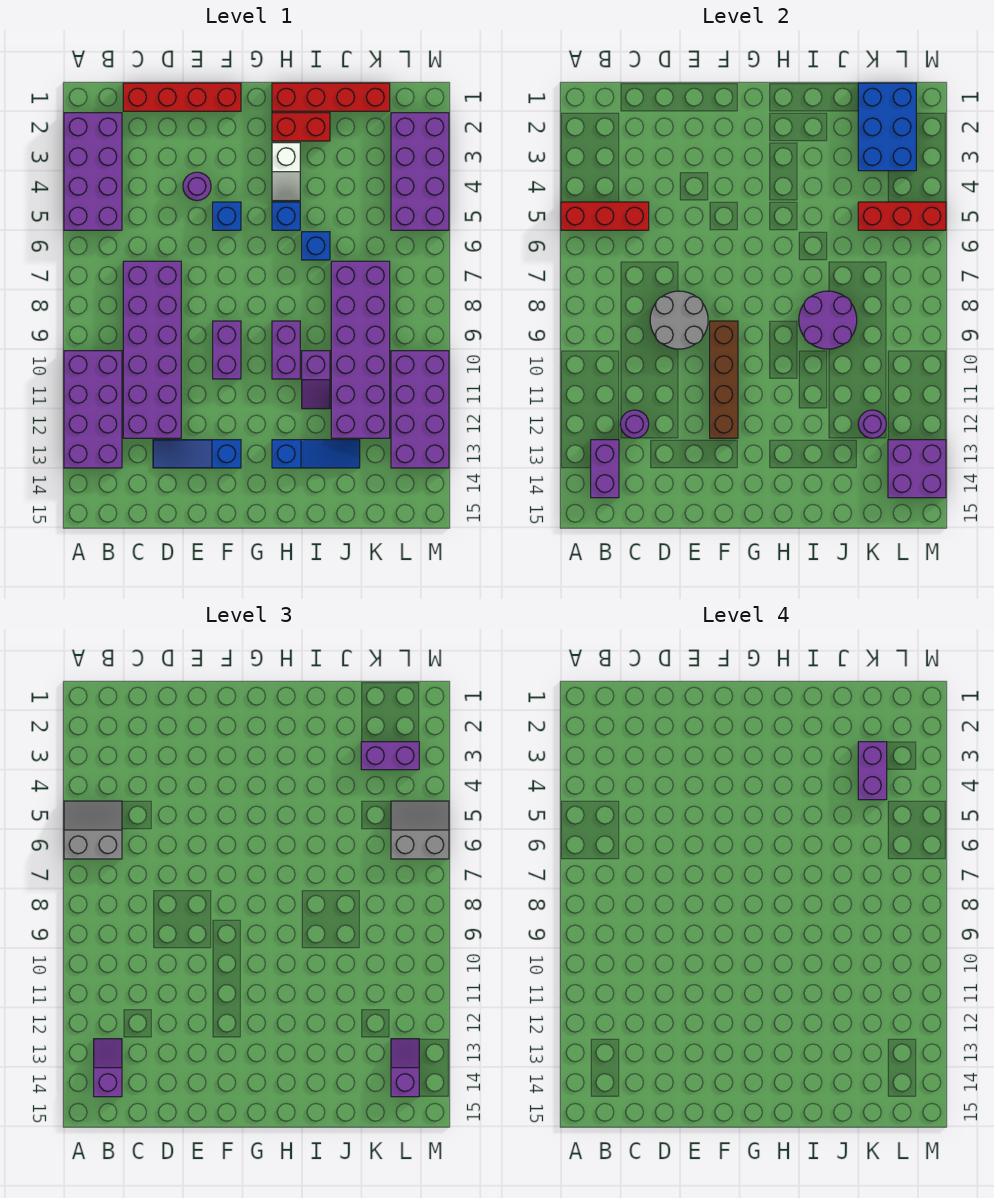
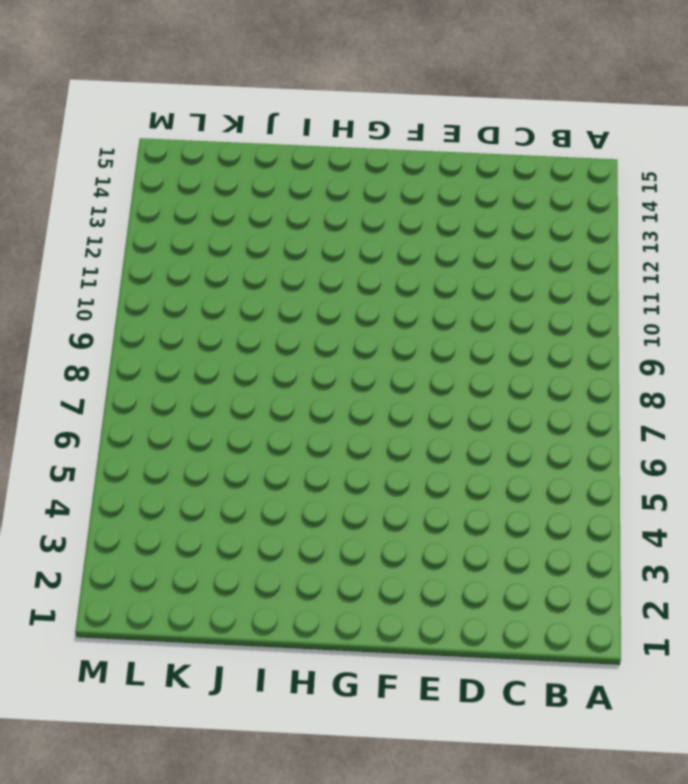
none -> purple brick A2:B5 level 1
none -> purple brick A10:B13 level 1
none -> red brick C1:F1 level 1
none -> purple brick C7:D12 level 1

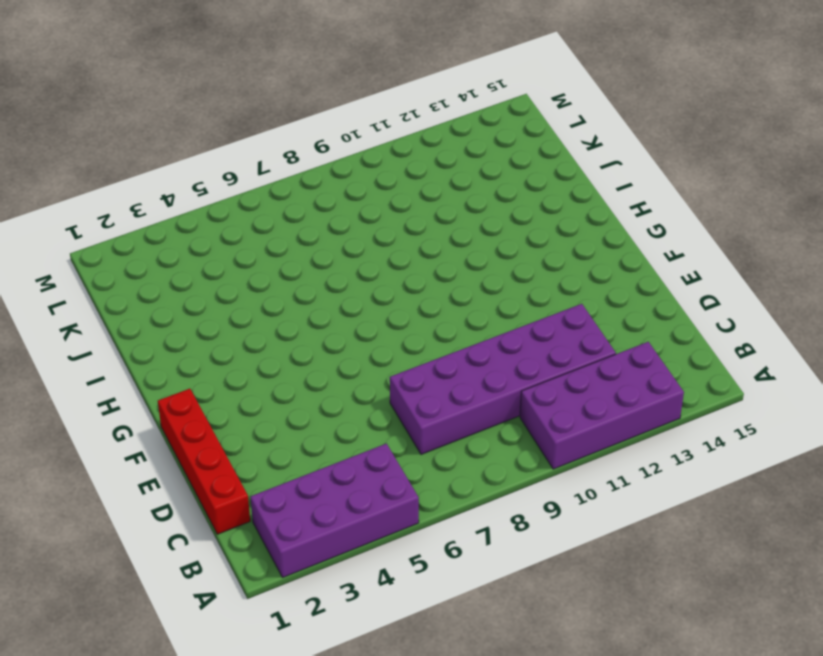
none -> blue slope D13:F13 level 1 top F
none -> purple round brick E4 level 1
none -> blue brick F5 level 1
none -> purple brick F9:F10 level 1

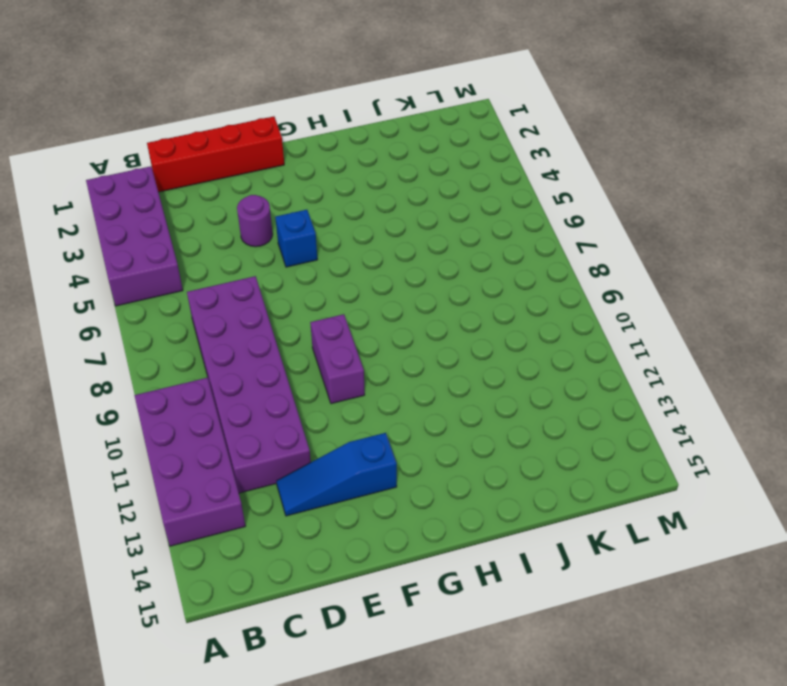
none -> red brick H1:K1 level 1
none -> red brick H2:I2 level 1
none -> white slope H3:H4 level 1 top 3
none -> blue brick H5 level 1

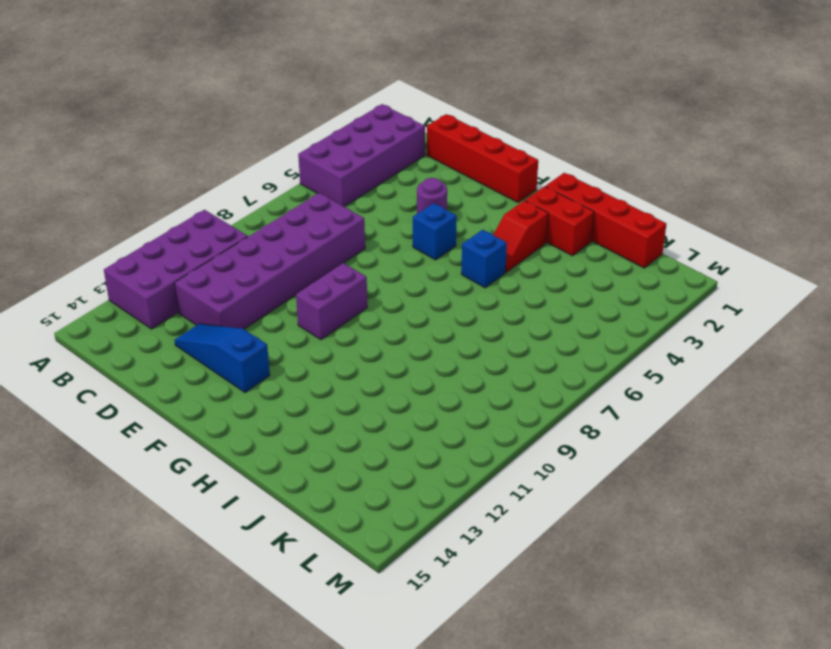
red slope H3:H4 level 1 top 3 -> white slope H3:H4 level 1 top 3
none -> purple brick H9:H10 level 1
none -> blue slope H13:J13 level 1 top H
none -> blue brick I6 level 1
none -> purple slope I10:I11 level 1 top 10

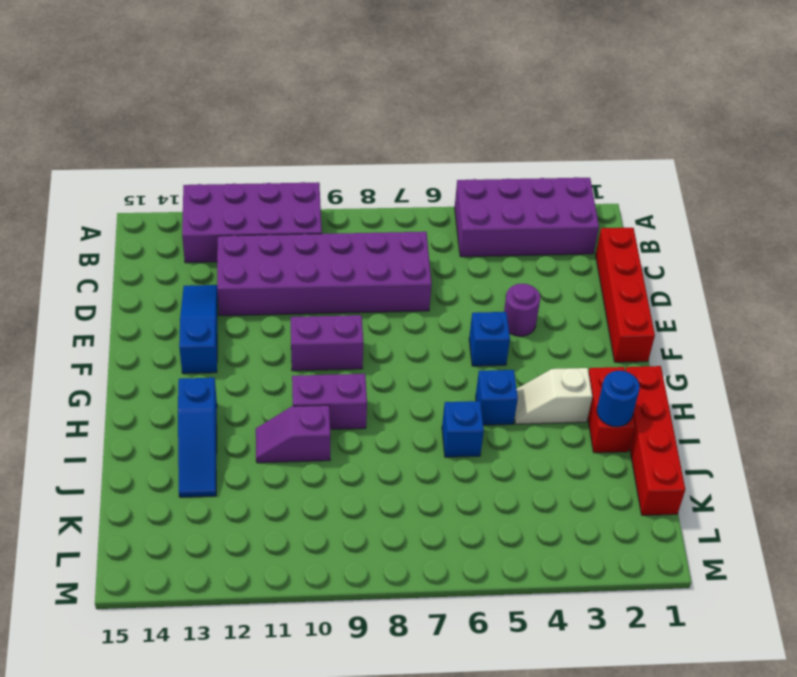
blue round brick I2 level 2 -> none
none -> purple brick J7:K12 level 1
none -> purple brick L2:M5 level 1
none -> purple brick L10:M13 level 1
none -> red brick A5:C5 level 2

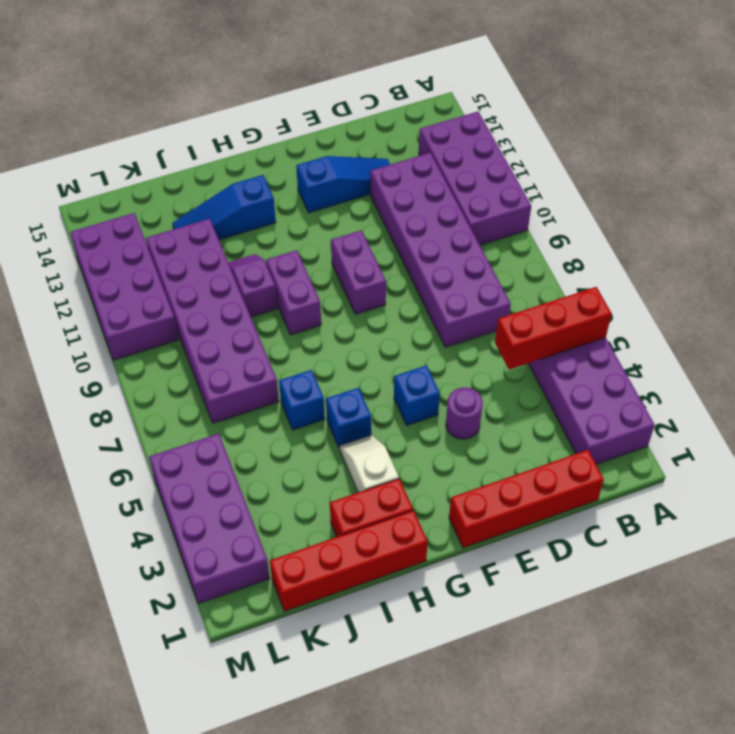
none -> purple brick B13:B14 level 2
none -> purple round brick C12 level 2
none -> grey round brick D8:E9 level 2
none -> brown brick F9:F12 level 2

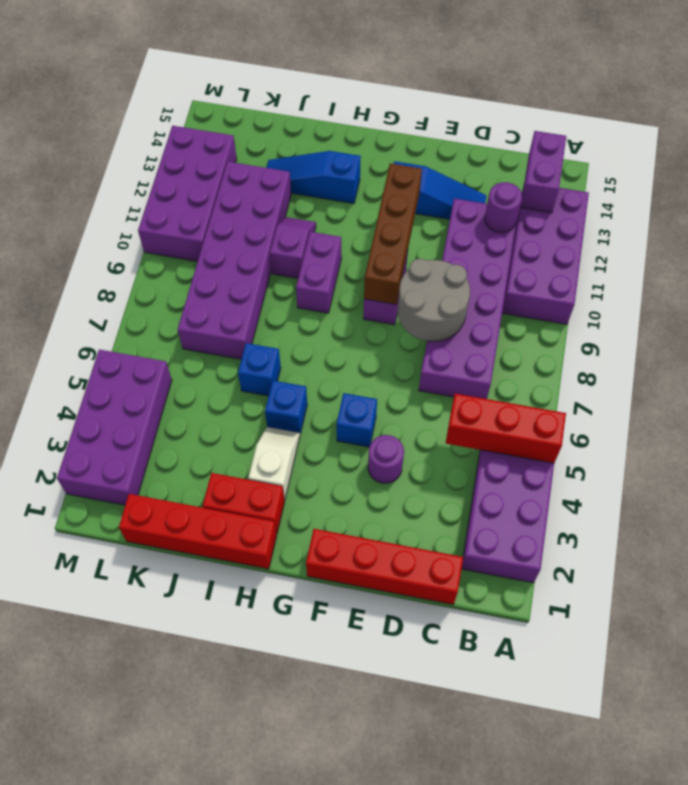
none -> purple round brick I8:J9 level 2
none -> blue brick K1:L3 level 2
none -> red brick K5:M5 level 2
none -> purple round brick K12 level 2

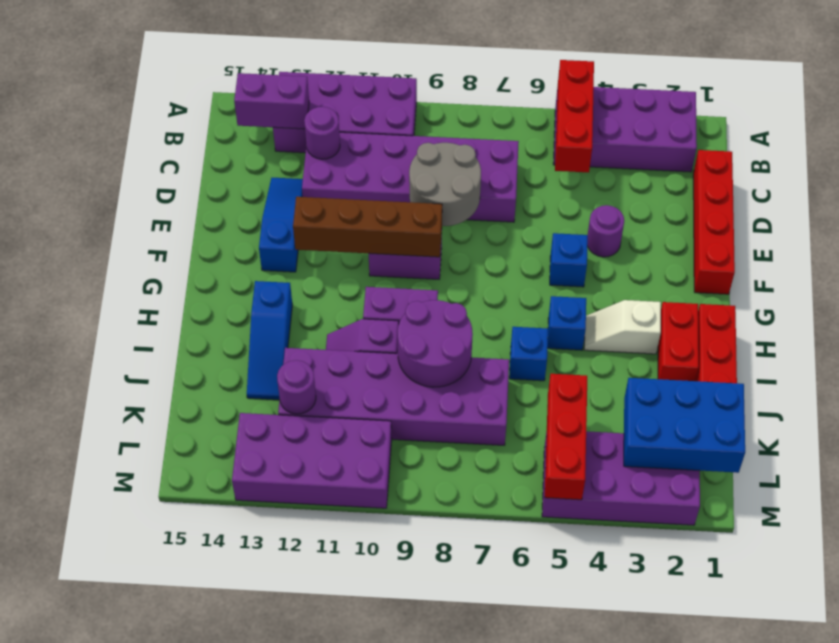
none -> purple brick L13:M14 level 2
none -> grey slope A5:B6 level 3 top 6
none -> purple slope B13:B14 level 3 top 14
none -> purple brick K3:L3 level 3

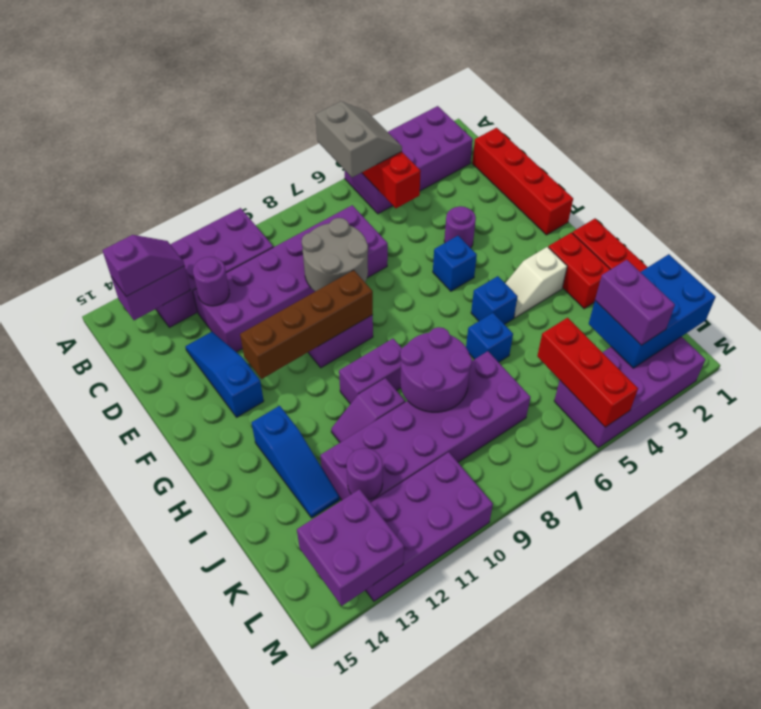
none -> grey slope L5:M6 level 3 top 6
none -> purple slope L13:L14 level 3 top 14
none -> purple brick K3:K4 level 4

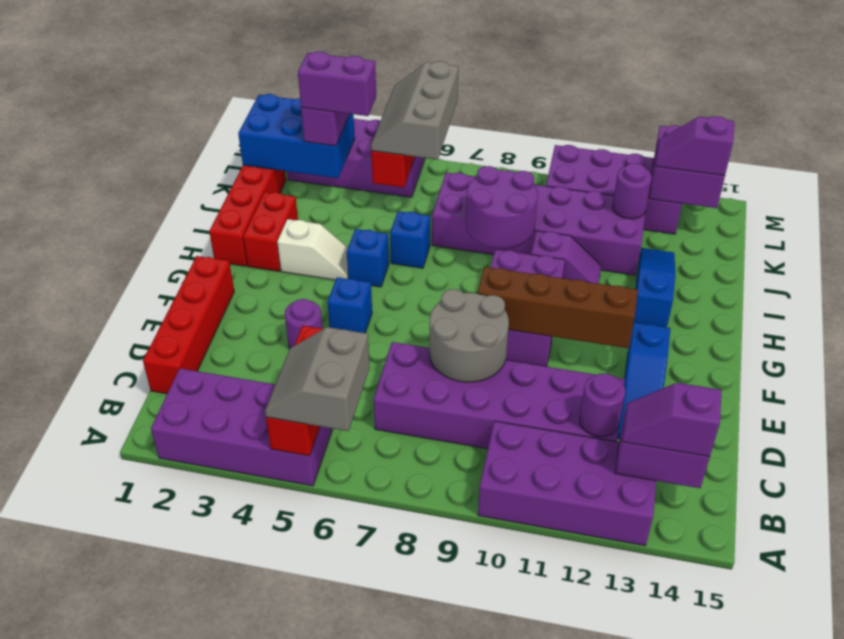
grey slope K5:M6 level 3 top 6 -> grey slope L5:M6 level 3 top 6

